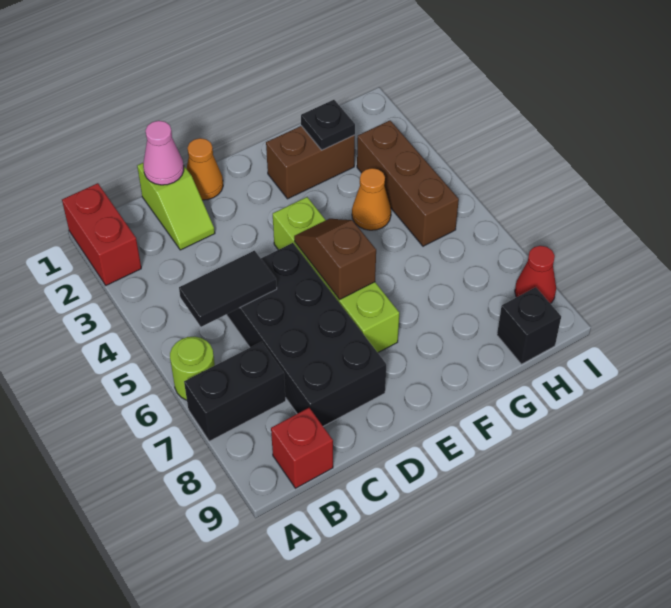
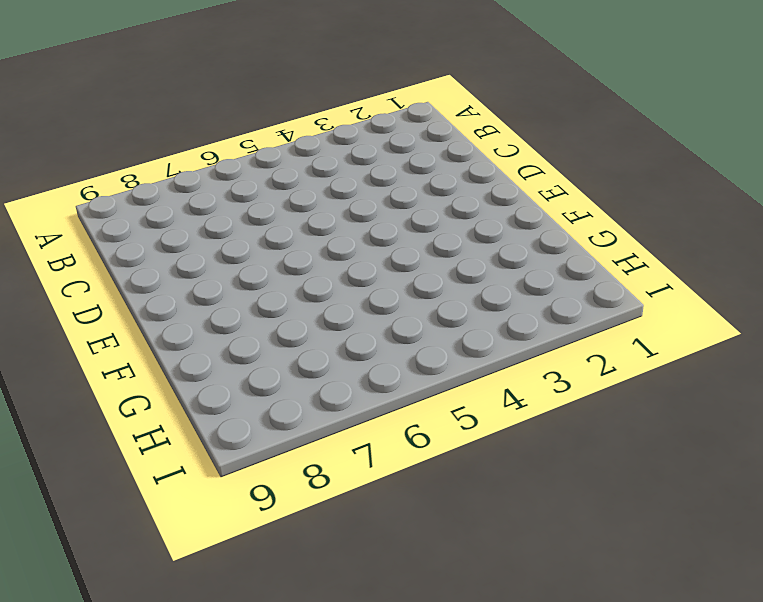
none -> red brick A1:A2 level 1
none -> lime round brick A6 level 1
none -> black brick A7:B7 level 1

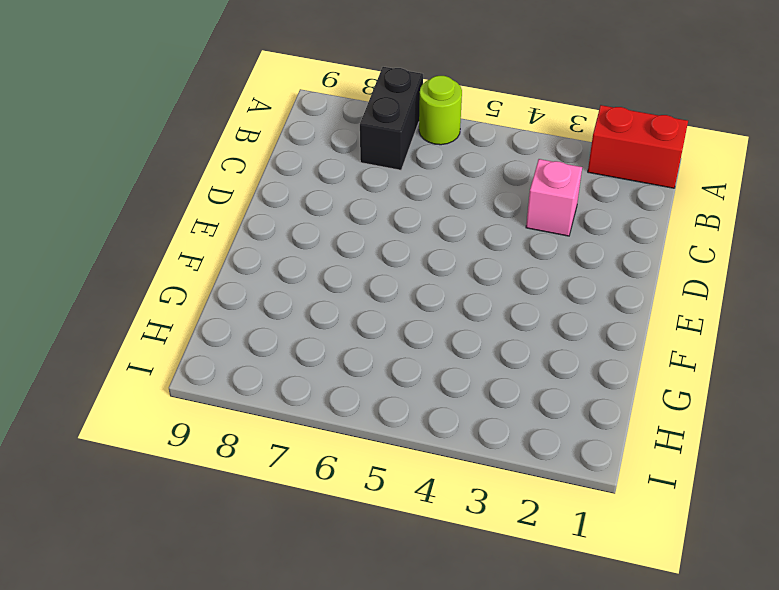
pink brick C3 level 1 -> none
none -> red brick B9 level 1
none -> lime slope C1:C2 level 1 top 1
none -> black brick C5:D8 level 1

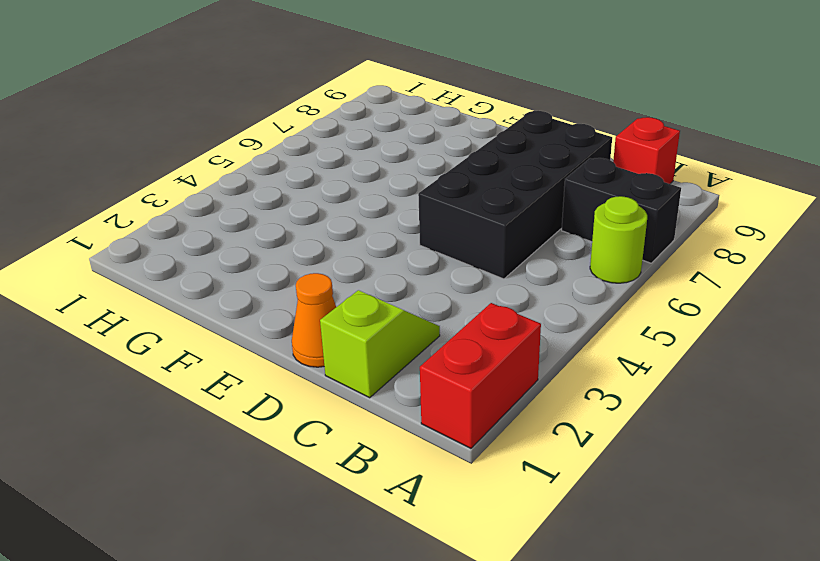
none -> lime brick E4:E7 level 1
none -> brown brick F2:G2 level 1
none -> orange cone G4 level 1

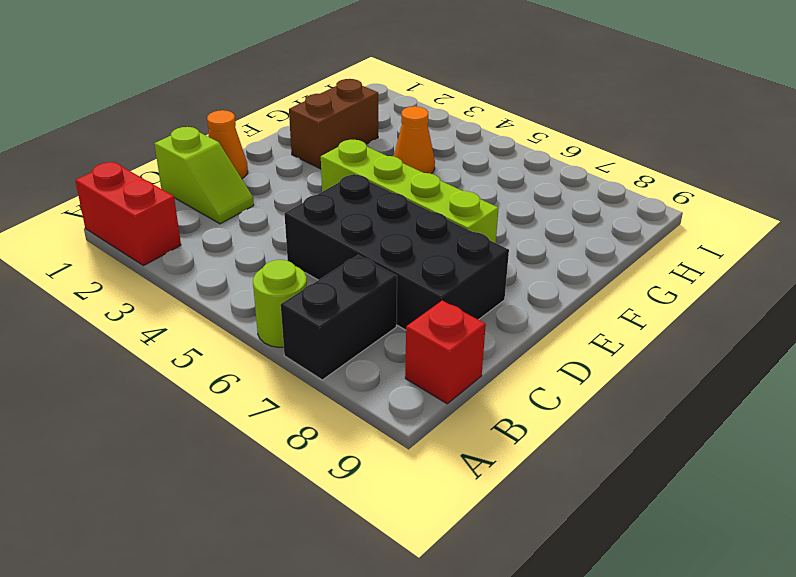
none -> brown brick H3:H5 level 1
none -> black brick H9 level 1
none -> red cone I8 level 1

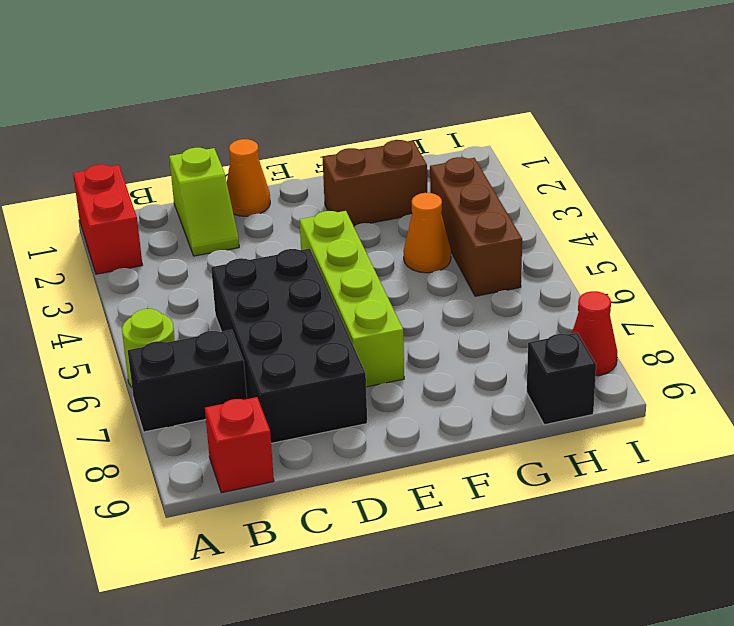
none -> black tile B5:C5 level 2
none -> pink cone C1 level 2
none -> brown slope E5:E6 level 2 top 6

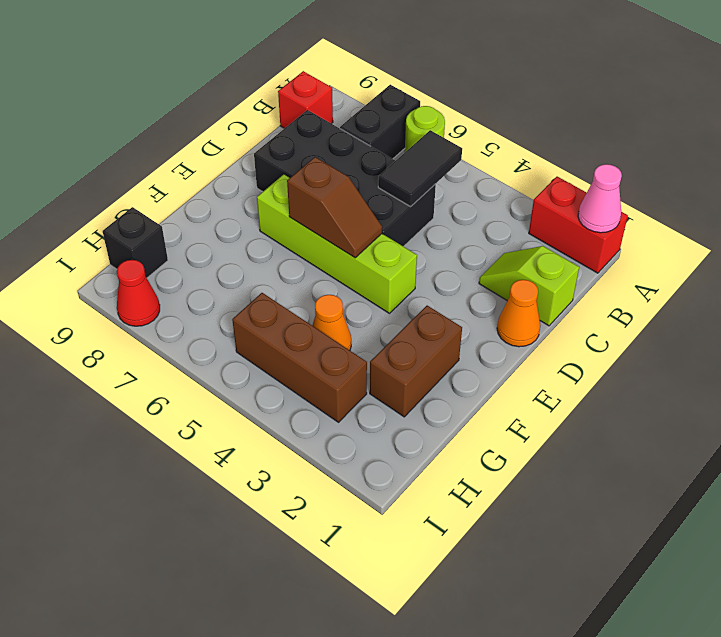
pink cone A1 level 2 -> pink cone C1 level 2
none -> black plate G2 level 2

